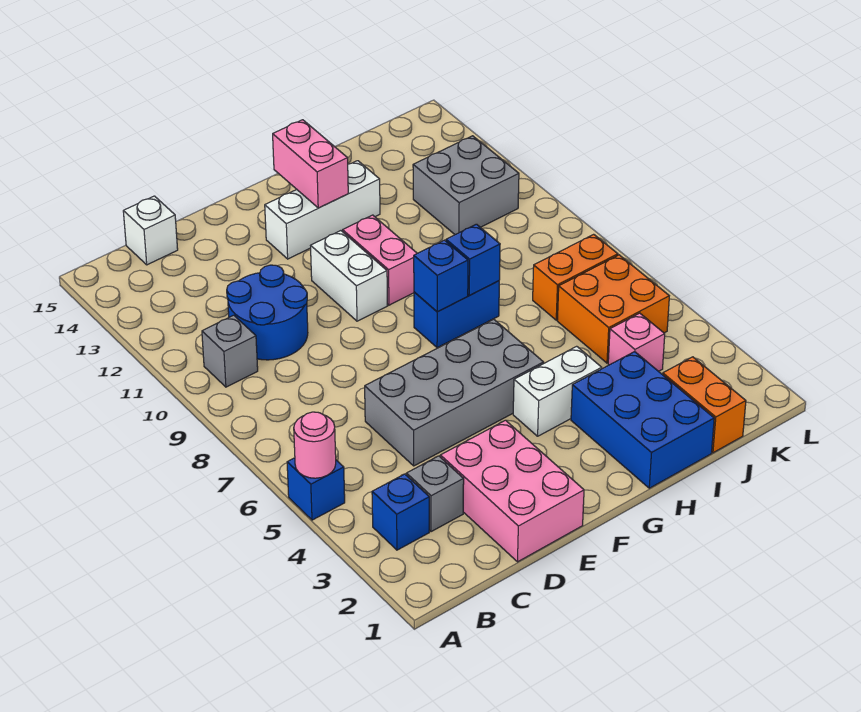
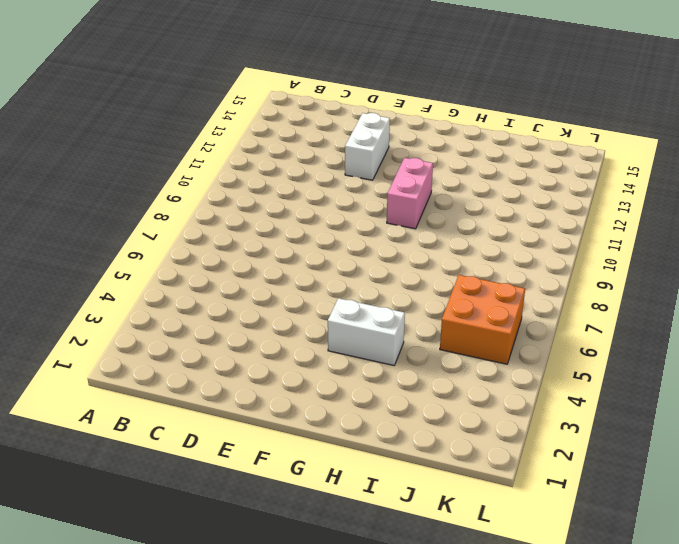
white brick E12:E13 level 1 -> white brick F10:F11 level 1
none -> blue brick A5 level 1
none -> blue brick B3 level 1
none -> grey brick B10 level 1

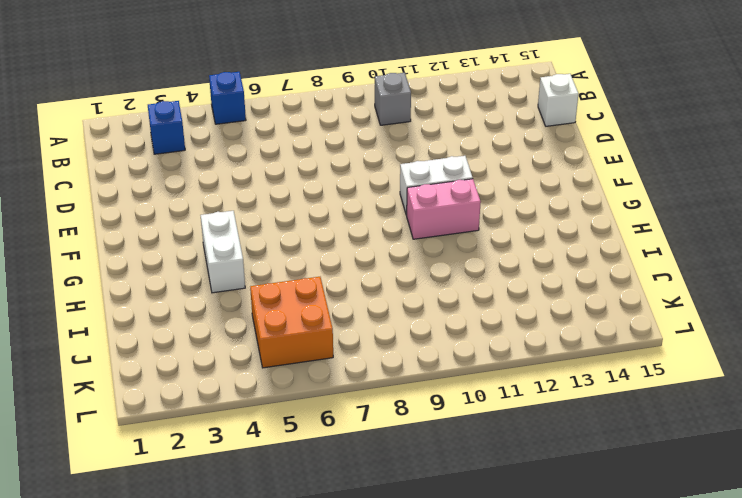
none -> grey brick C3 level 1
none -> blue round brick C10:D11 level 1
none -> pink brick D1:E3 level 1

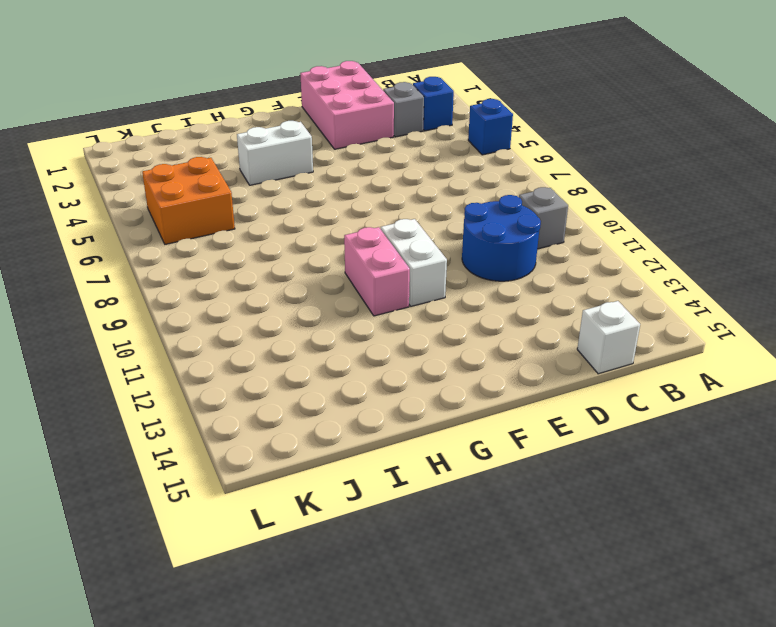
none -> grey brick D5:G6 level 1
none -> white brick F13:H13 level 1
none -> blue brick G8:H8 level 1

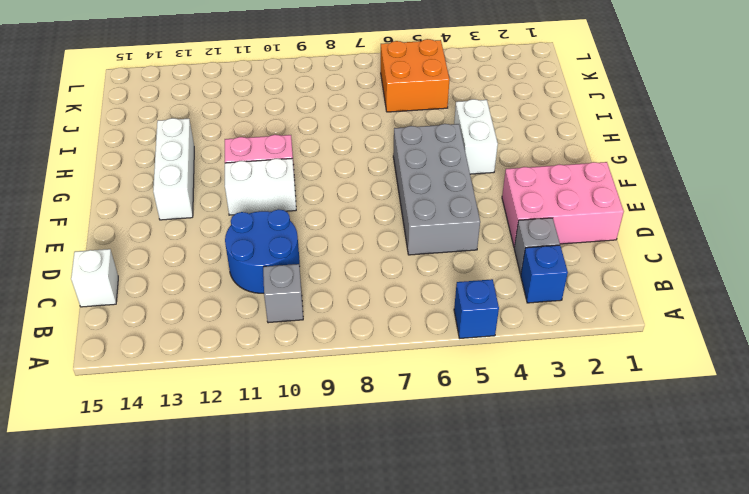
none -> blue brick G8:H8 level 1
none -> blue brick H1:I3 level 1
none -> orange brick J1:J2 level 1

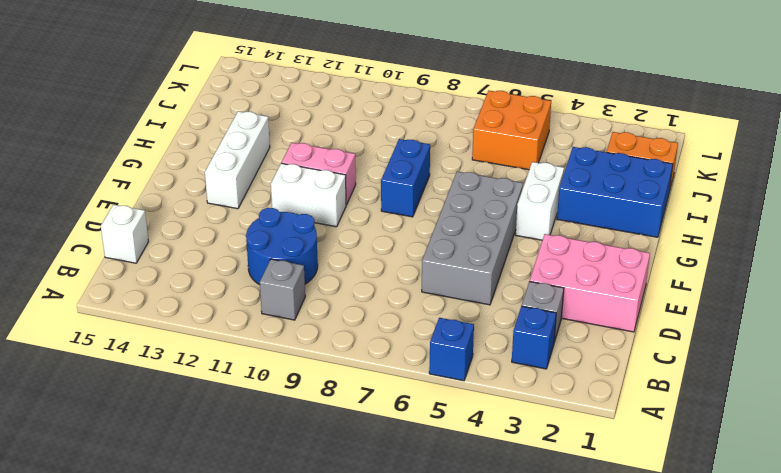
none -> pink brick J4 level 1
none -> orange brick J7:K7 level 1
none -> grey brick J11:K12 level 1

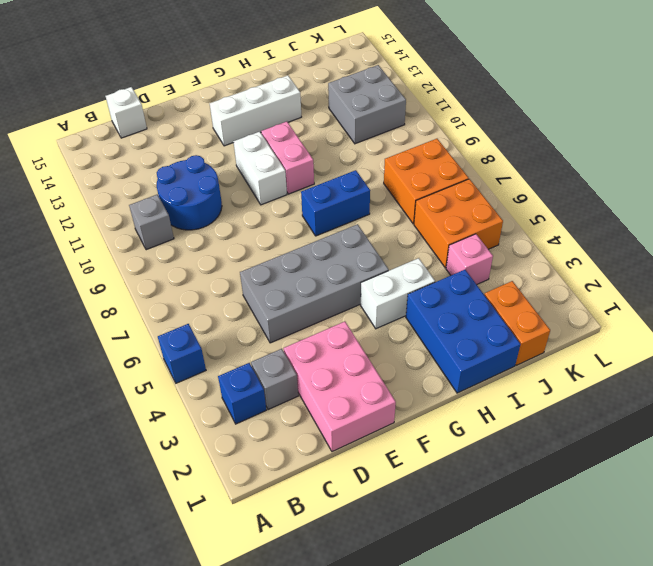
orange brick J7:K8 level 1 -> orange brick J7:K7 level 1
none -> pink round brick A5 level 2
none -> blue brick G8 level 2
none -> pink brick G13:G14 level 2

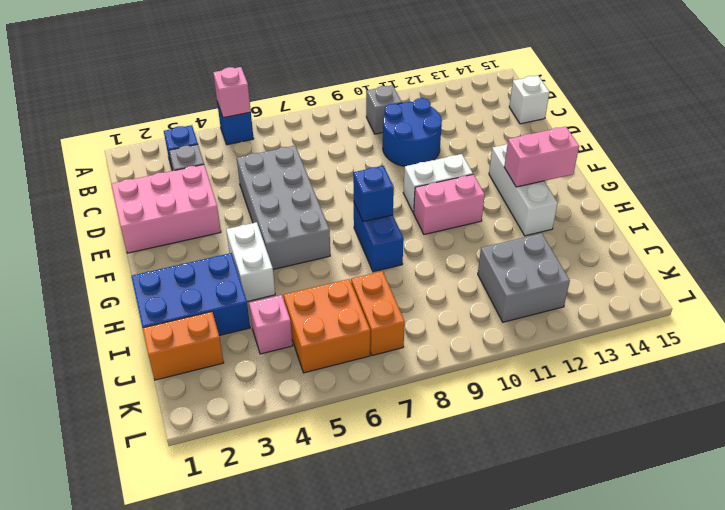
pink brick A5 level 2 -> pink round brick A5 level 2
none -> blue brick H8 level 2

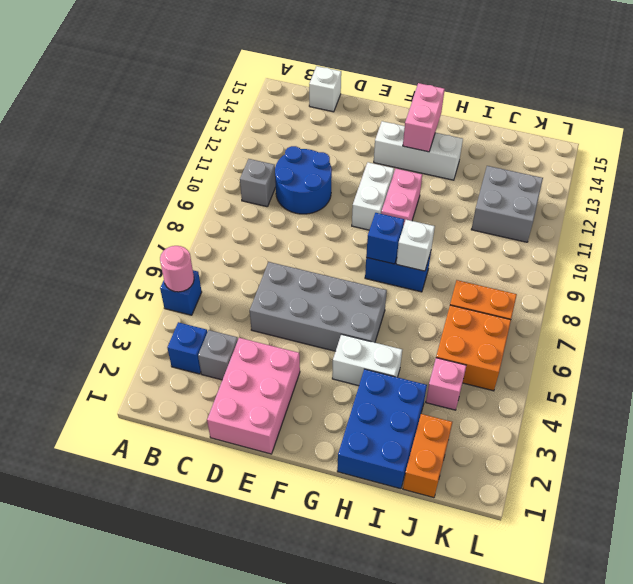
white brick H8 level 2 -> blue brick H8 level 2

